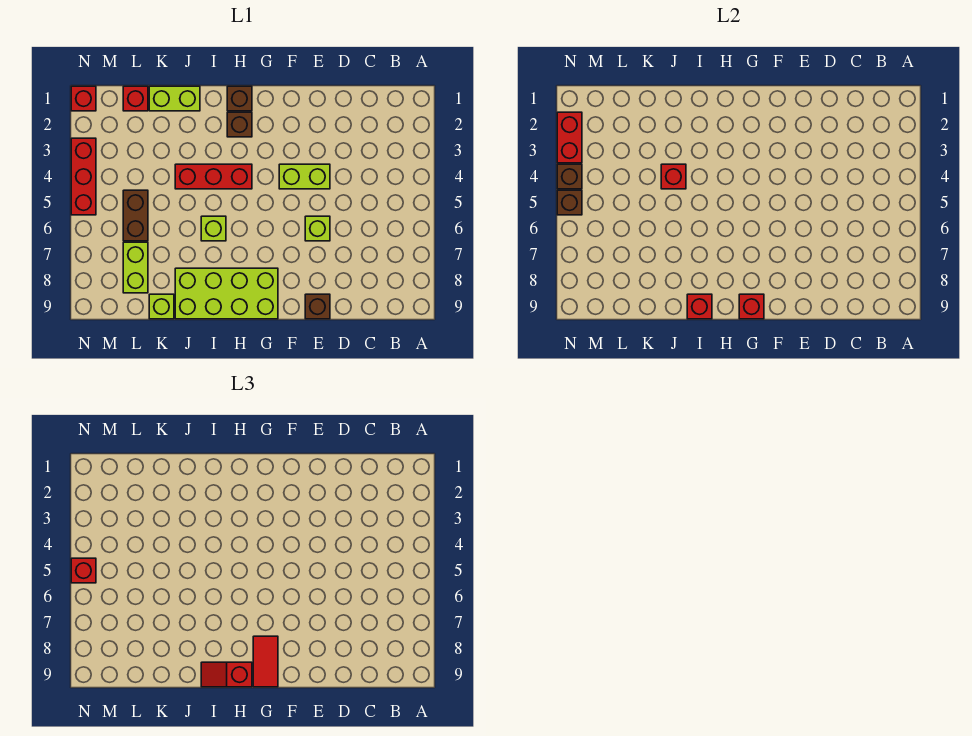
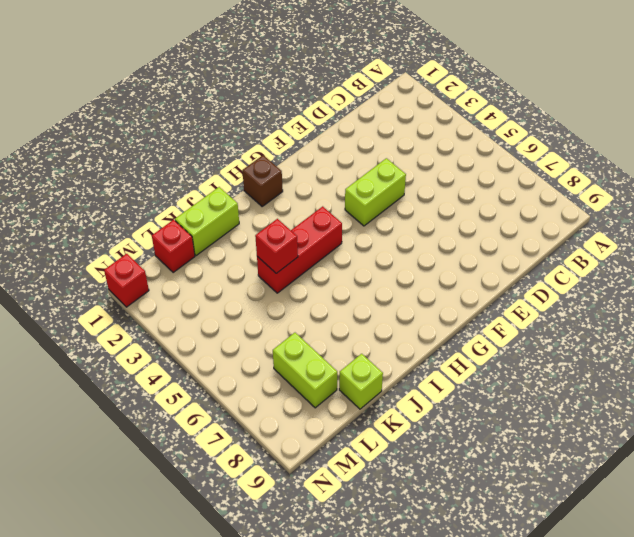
none -> lime brick E6 level 1
none -> brown brick E9 level 1
none -> lime brick G8:J9 level 1

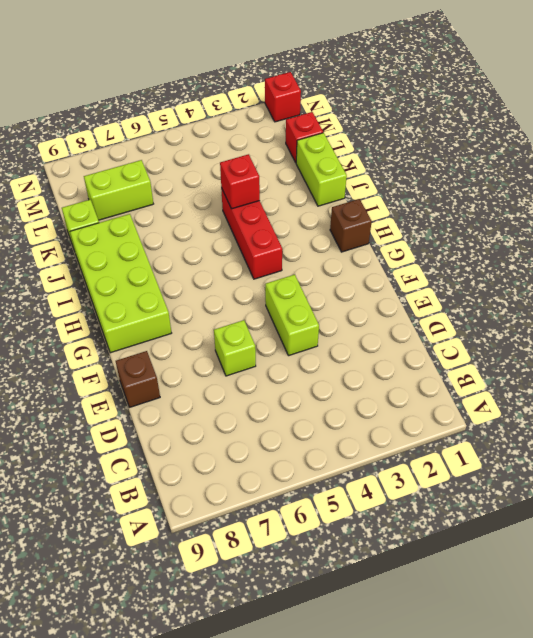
none -> brown brick H2 level 1
none -> lime brick I6 level 1
none -> brown brick L5:L6 level 1

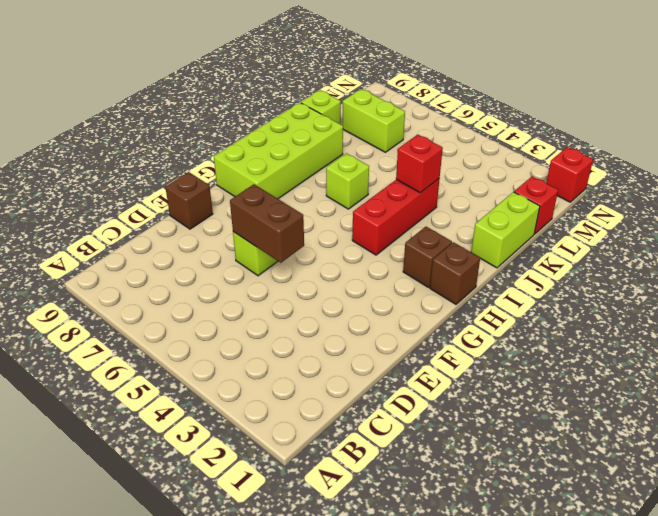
brown brick E5:E6 level 2 -> brown brick L5:L6 level 1
none -> lime brick E4:F4 level 1
none -> red brick N3:N5 level 1
none -> red brick G9 level 2

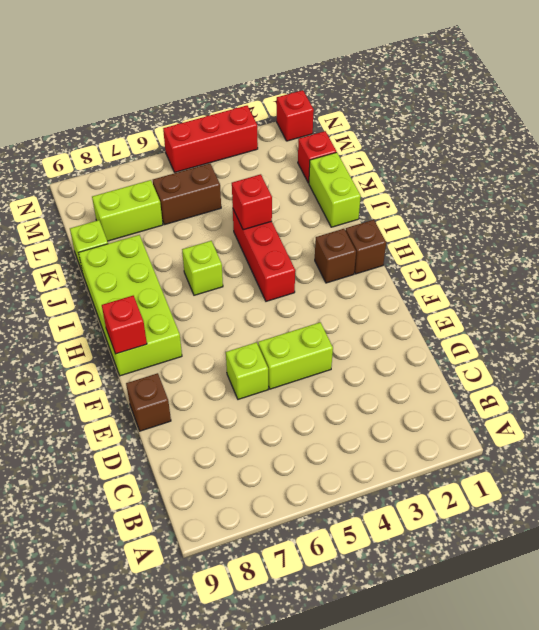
lime brick E4:E5 level 1 -> lime brick E4:F4 level 1
none -> red brick I9 level 2
none -> red brick N2:N3 level 2
none -> brown brick N4 level 2

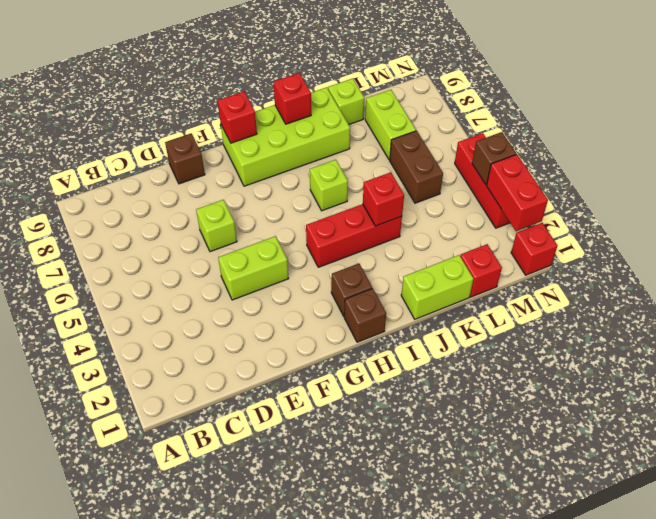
none -> brown brick N5 level 2
none -> red tile G8:G9 level 3
none -> red slope H9:I9 level 3 top H

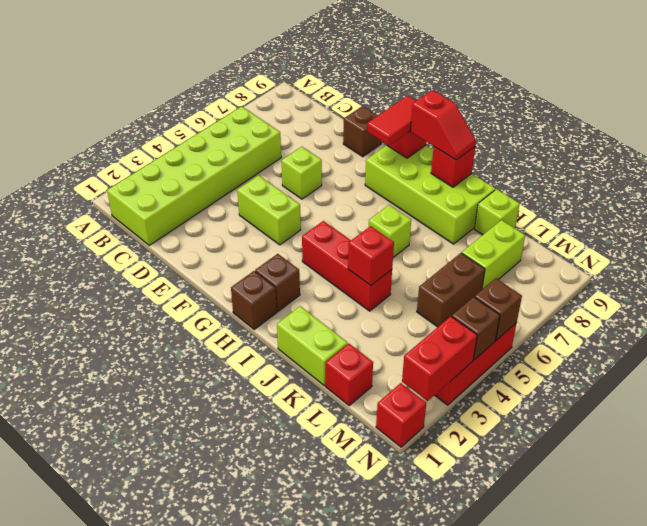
lime brick B1:C6 level 1 -> none
none -> red brick N5 level 3

